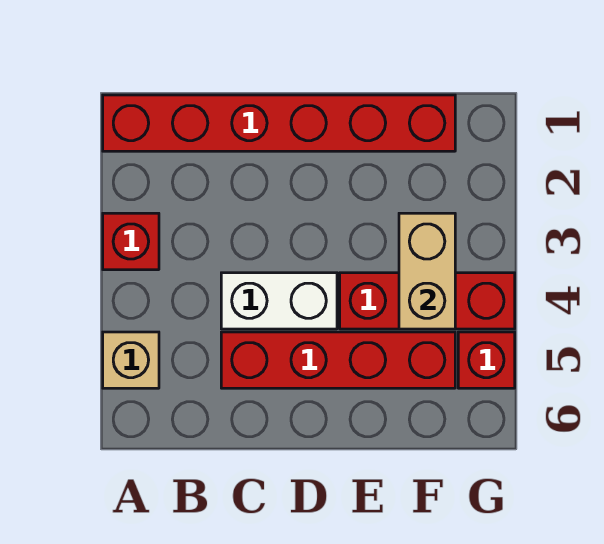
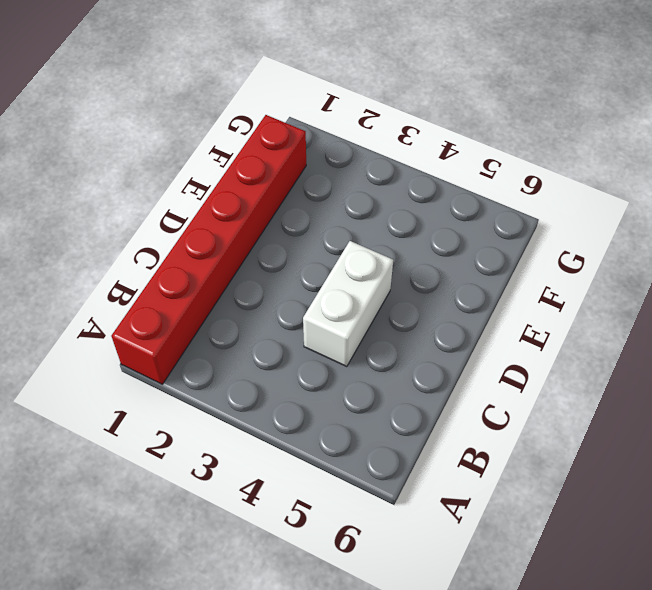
none -> red brick A3 level 1
none -> tan brick A5 level 1

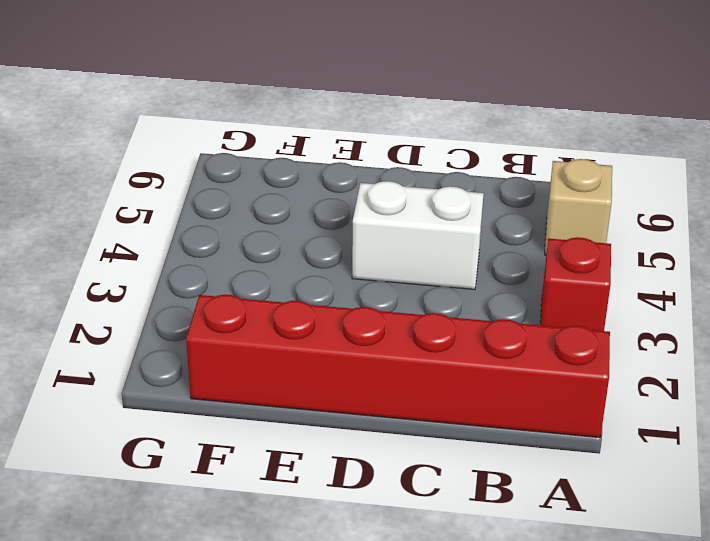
none -> red brick C5:F5 level 1
none -> red brick E4:G4 level 1

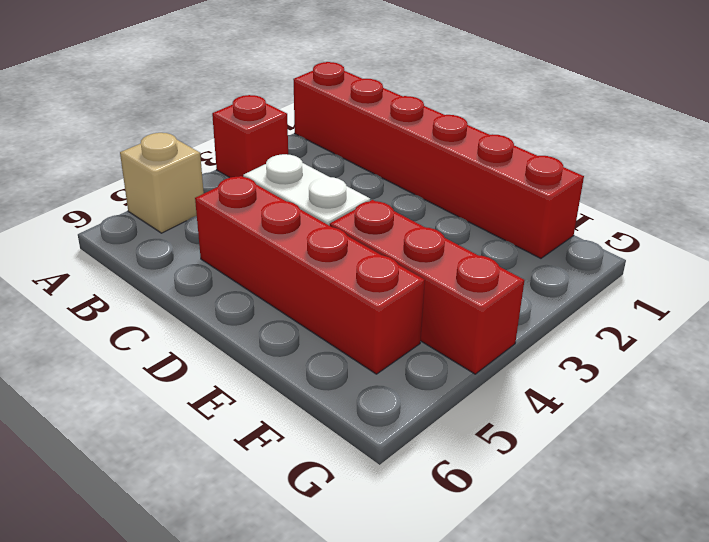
none -> red brick G5 level 1
none -> tan brick F3:F4 level 2

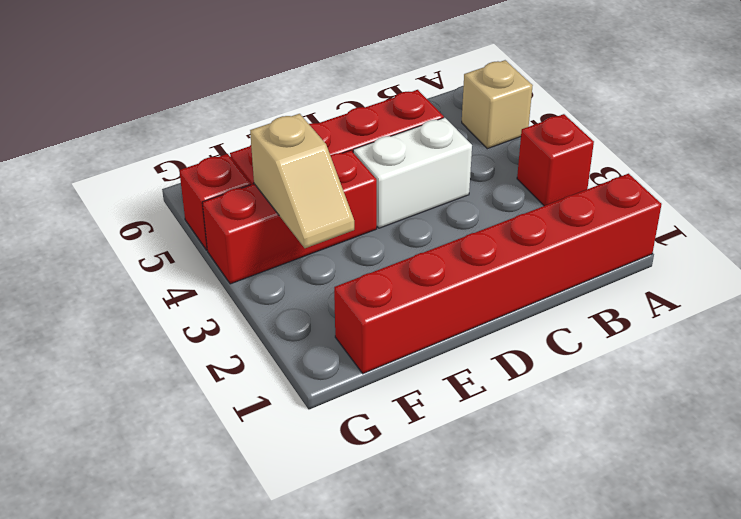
tan slope F3:F4 level 2 top 4 -> tan brick F3:F4 level 2

